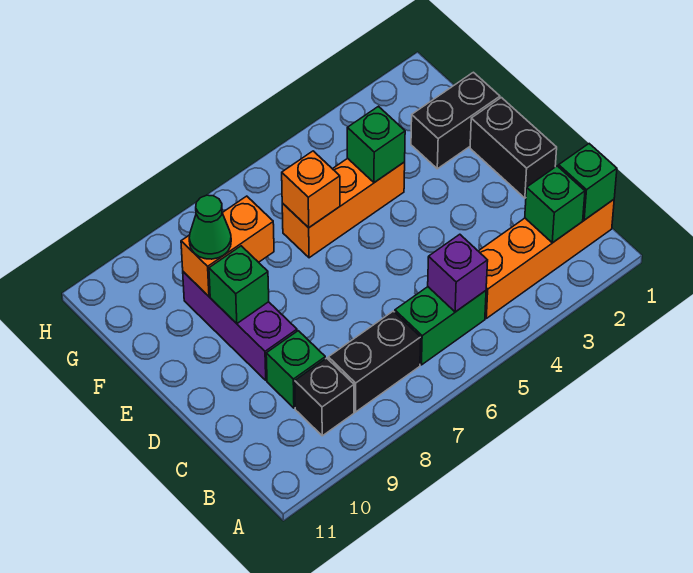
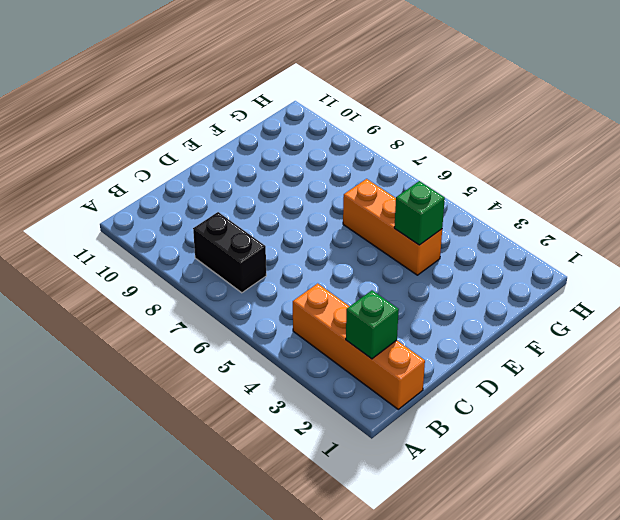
none -> green brick B5:B6 level 1
none -> black brick B9 level 1
none -> green brick C9 level 1

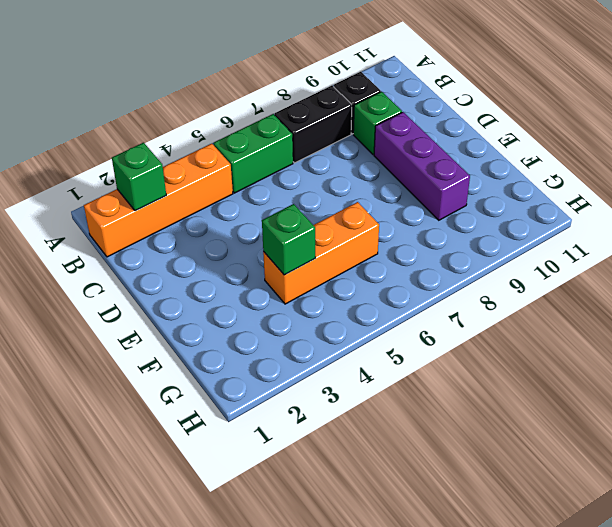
none -> black brick D1:E1 level 1
none -> black brick F1:F2 level 1
none -> green brick B1 level 2

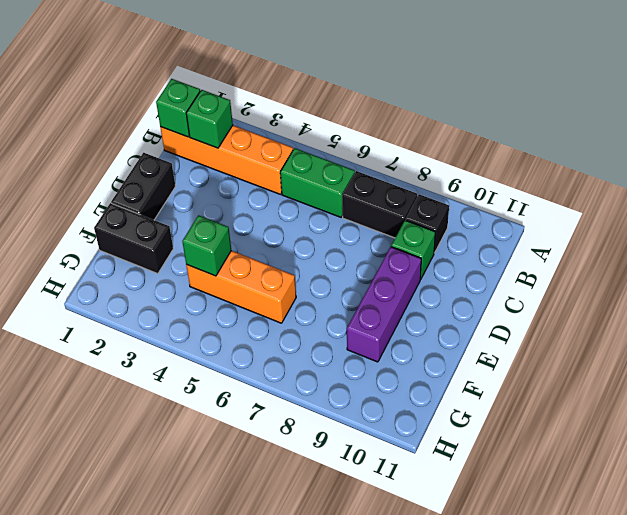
none -> purple brick B5 level 2
none -> green brick E9 level 2
none -> orange brick F6 level 2

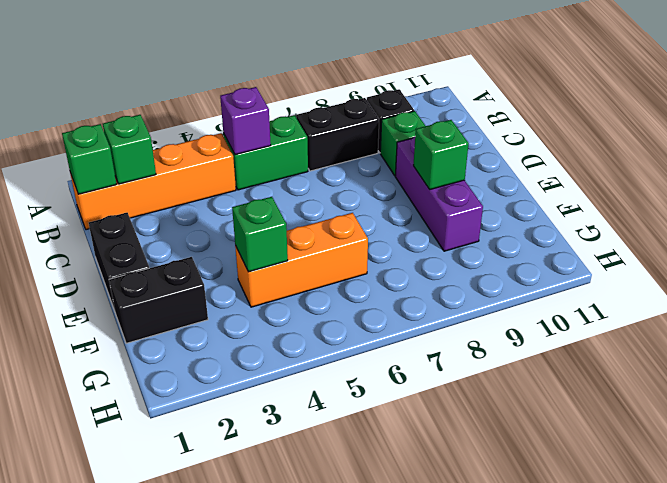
none -> orange brick F6 level 2
none -> orange brick F8:F9 level 2
none -> green cone F9 level 3

